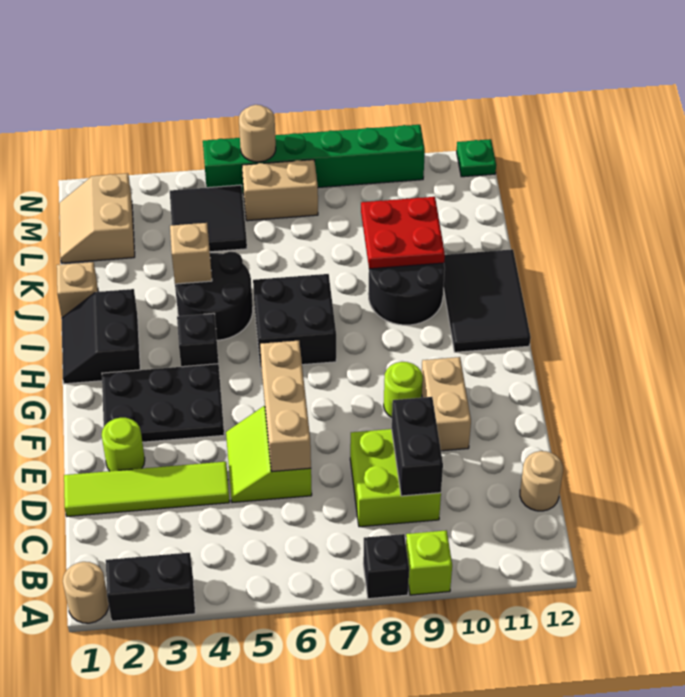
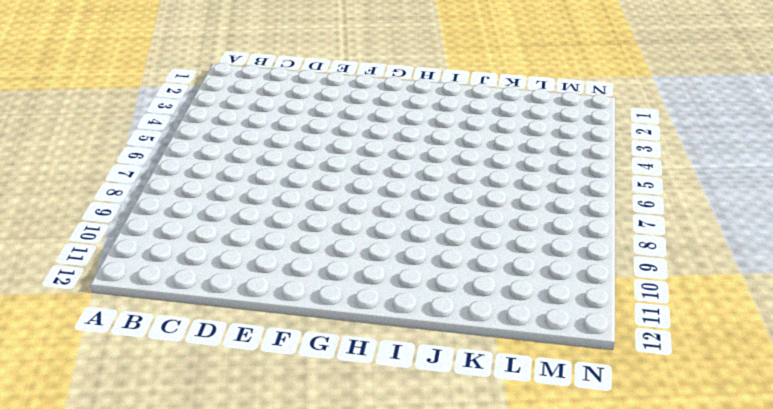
none -> tan round brick A1 level 1
none -> black brick A2:A3 level 1
none -> black brick A8 level 1

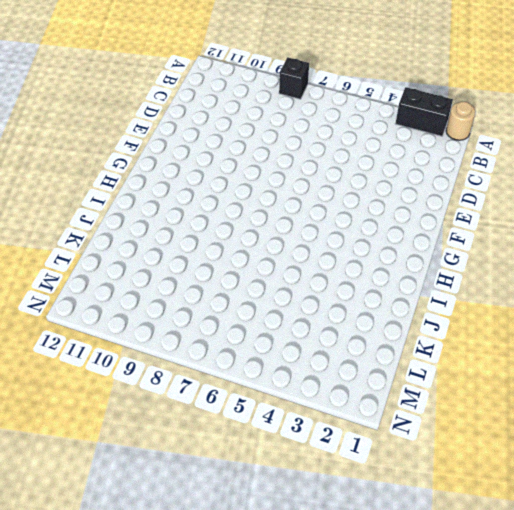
none -> lime brick A9 level 1
none -> lime brick C8:D9 level 1
none -> tan round brick C12 level 1

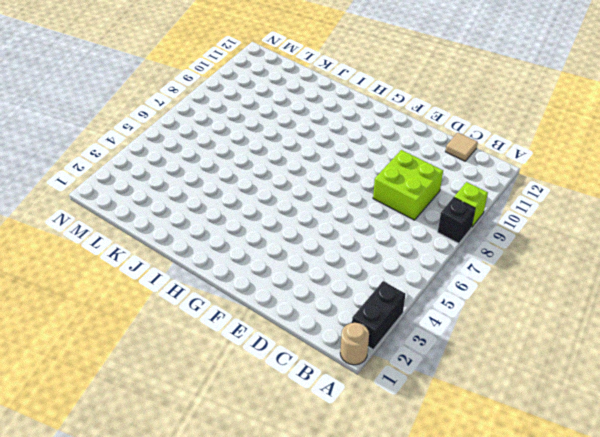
tan tile C12 level 1 -> tan round brick C12 level 1
none -> lime tile D1:D4 level 1
none -> lime slope D5:E6 level 1 top 6
none -> lime round brick E2 level 1

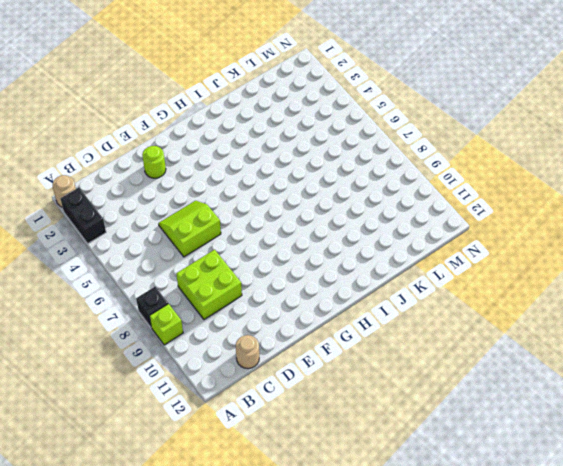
none -> lime tile D1:D4 level 1
none -> tan brick E10:F10 level 1
none -> black plate F2:G4 level 1

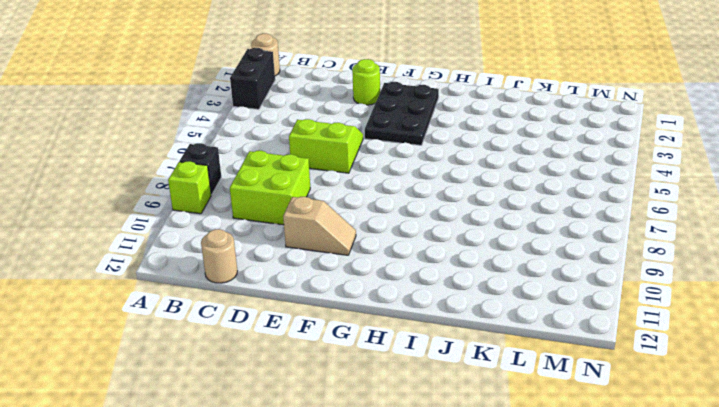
tan slope E10:F10 level 1 top E -> tan brick E10:F10 level 1
none -> lime tile D1:D4 level 1
none -> lime round brick F9 level 1
none -> black slope H1:I2 level 1 top 2

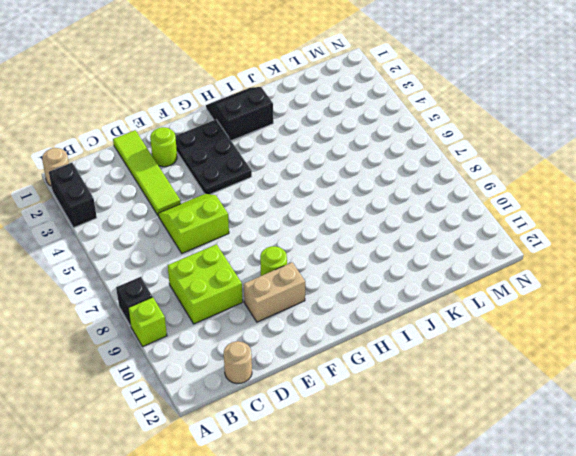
none -> black brick H4 level 1
none -> black brick H6:I7 level 1
none -> black tile H11:J12 level 1

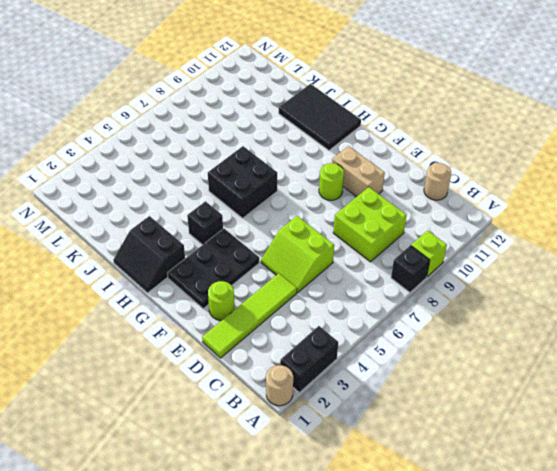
none -> black round brick I4:J5 level 1
none -> black round brick I9:J10 level 1
none -> tan brick J1 level 1

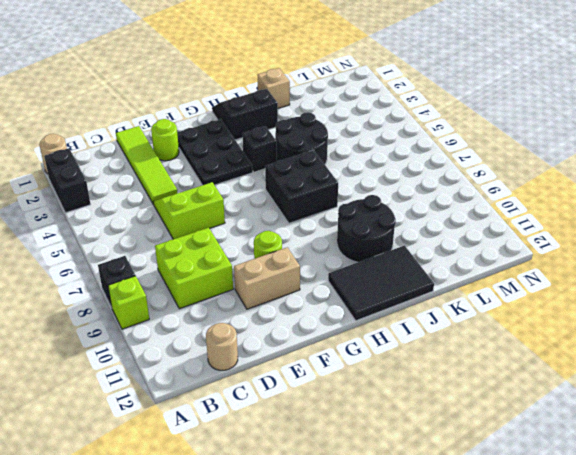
none -> tan slope L1:M2 level 1 top 2
none -> black tile L4:M5 level 1
none -> tan brick M6:M7 level 1

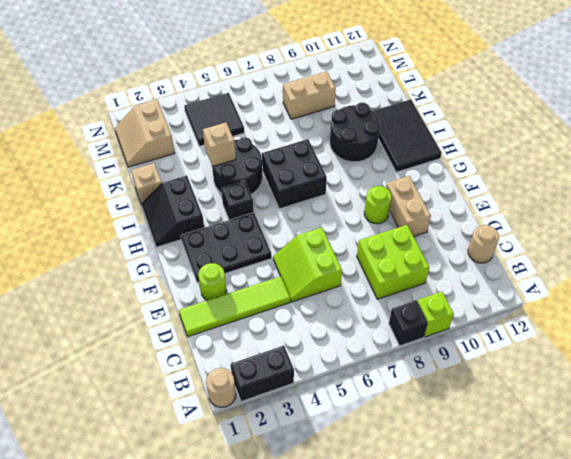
tan brick L8:L9 level 1 -> tan brick M6:M7 level 1
none -> green brick N5:N10 level 1
none -> green plate N12 level 1
none -> black brick C9:D9 level 2

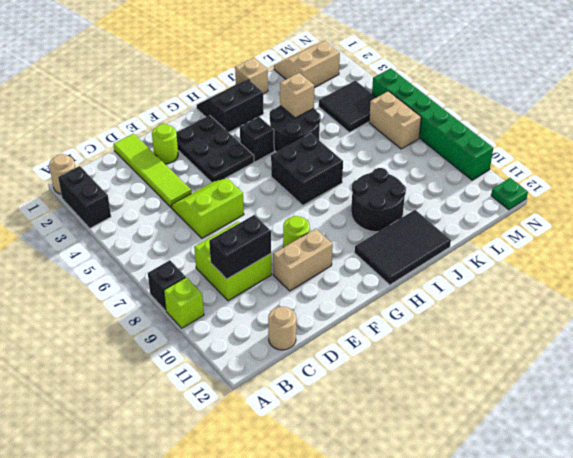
none -> tan brick D6:F6 level 2
none -> red plate J9:K10 level 2
none -> tan round brick N6 level 2

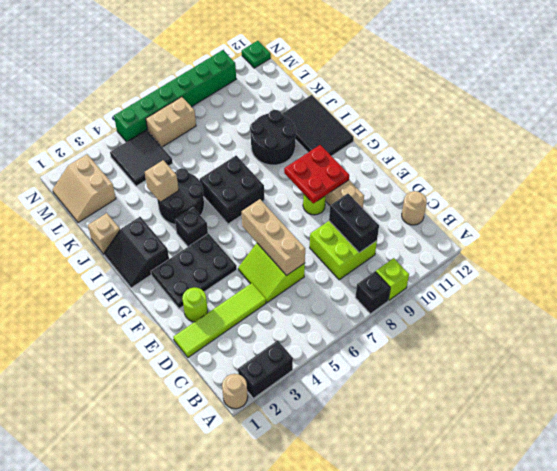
red plate F9:G10 level 2 -> red plate J9:K10 level 2
none -> tan round brick N6 level 2

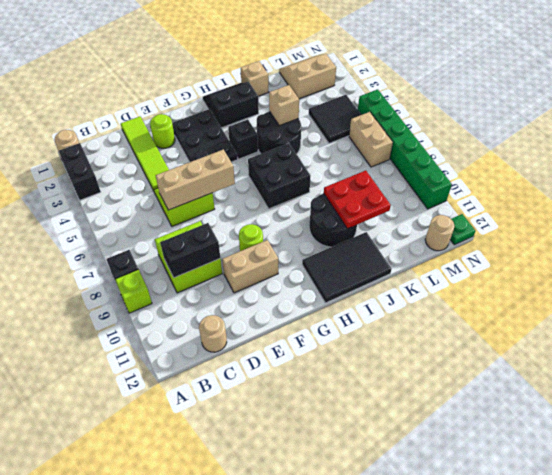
tan round brick M12 level 1 -> tan round brick N6 level 2

